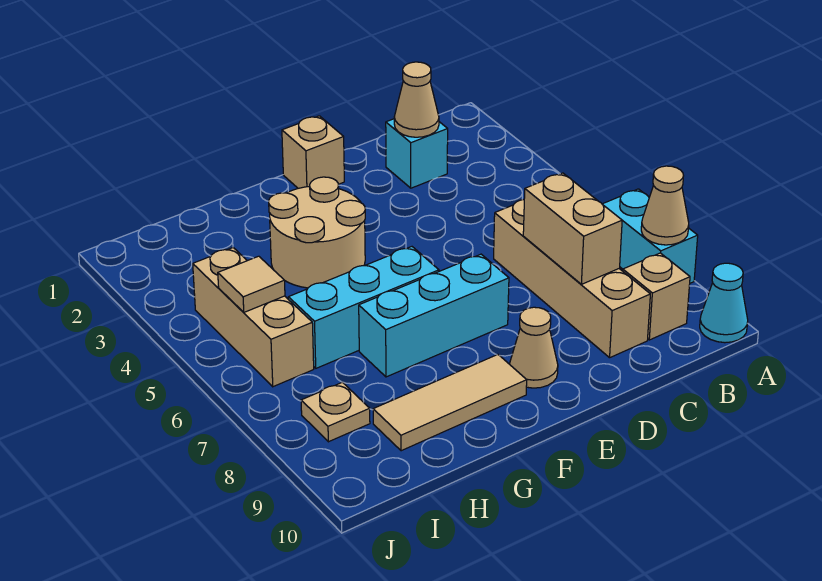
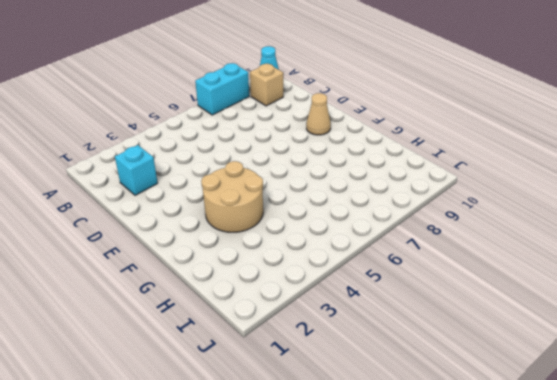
none -> tan brick C6:C9 level 1
none -> tan brick E1 level 1
none -> cyan brick E7:G7 level 1

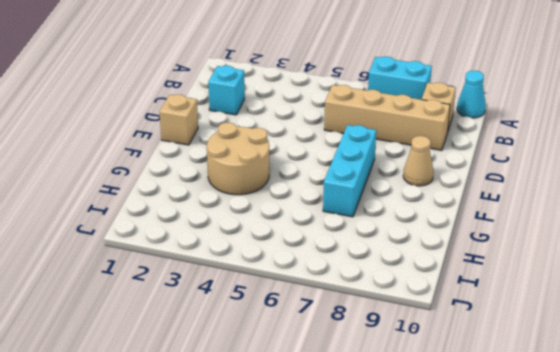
none -> cyan brick F6:H6 level 1
none -> tan tile F9:H9 level 1
none -> tan brick I4:I6 level 1

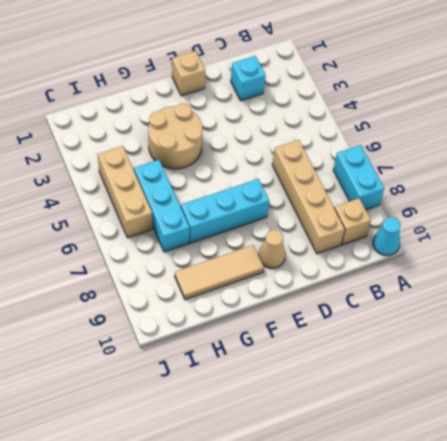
cyan brick H5:H7 level 1 -> cyan brick F6:H6 level 1
none -> tan plate I8 level 1
none -> tan cone A8 level 2
none -> tan cone C2 level 2

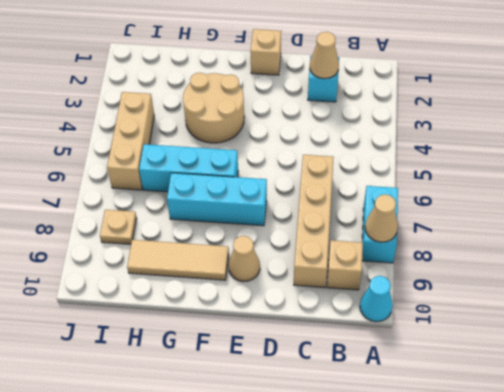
none -> tan brick C7:C8 level 2
none -> tan tile I5 level 2

